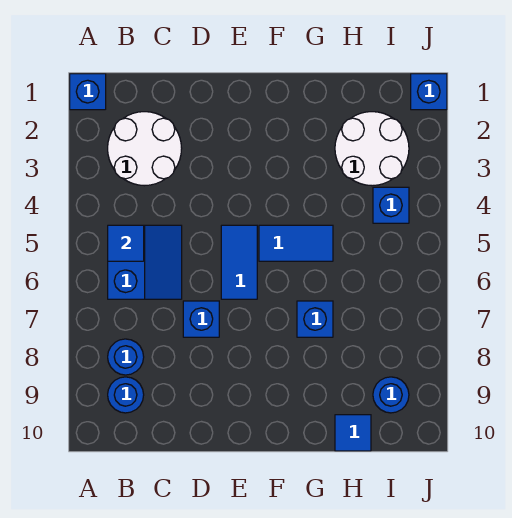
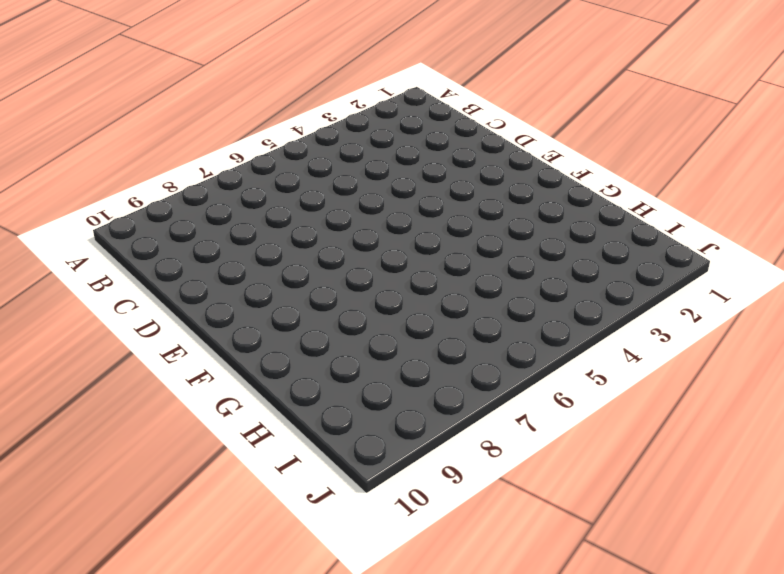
none -> blue brick A1 level 1
none -> white round brick B2:C3 level 1
none -> blue slope B5:C6 level 1 top B

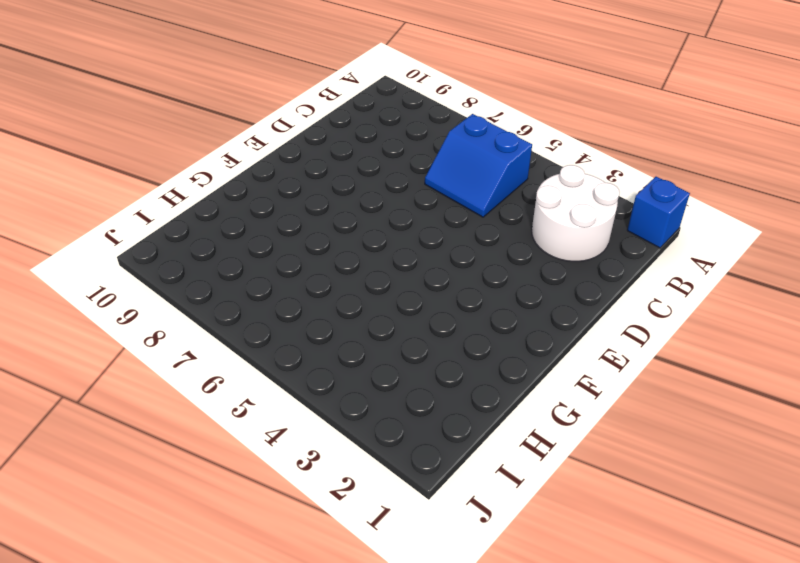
none -> blue round brick B8 level 1
none -> blue round brick B9 level 1
none -> blue brick D7 level 1

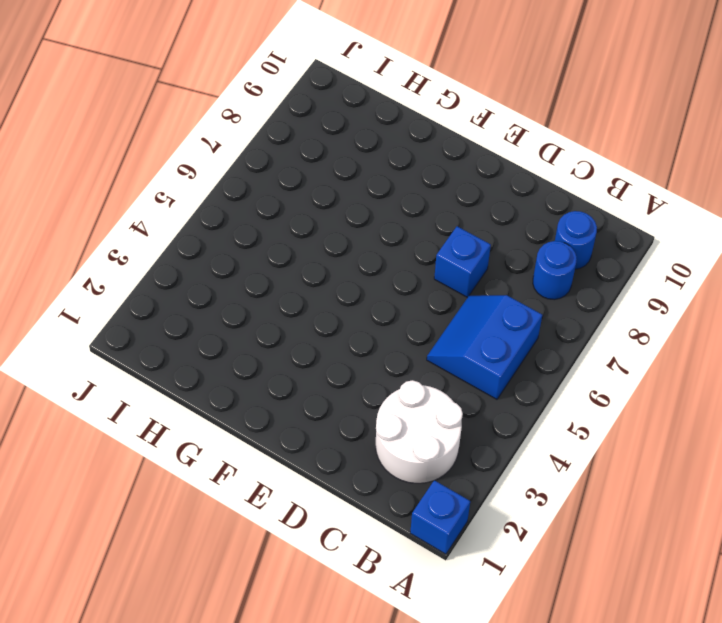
none -> blue tile E5:E6 level 1
none -> blue tile F5:G5 level 1
none -> blue brick G7 level 1

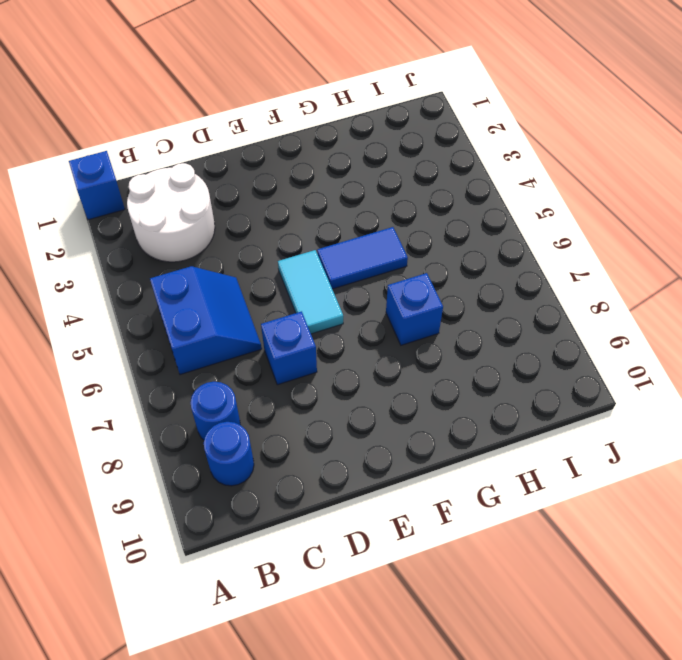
cyan tile E5:E6 level 1 -> blue tile E5:E6 level 1
none -> white round brick H2:I3 level 1
none -> blue tile H10 level 1
none -> blue brick I4 level 1

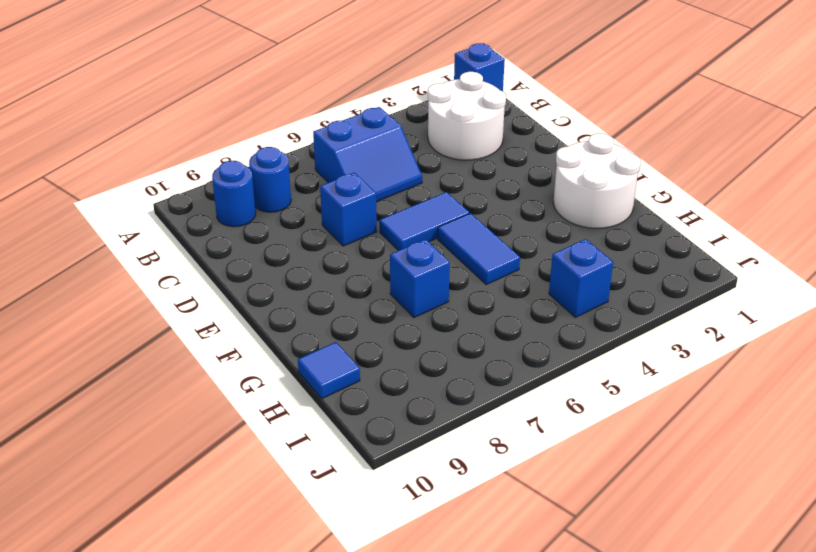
white round brick F1:G2 level 1 -> white round brick H2:I3 level 1
none -> blue round brick I9 level 1
none -> blue brick J1 level 1
none -> blue tile B5 level 2

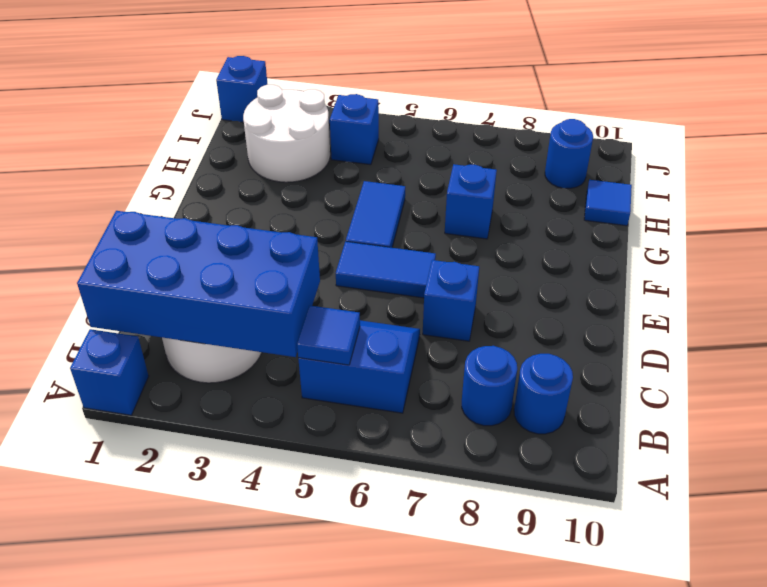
blue brick B1:C4 level 2 -> none

